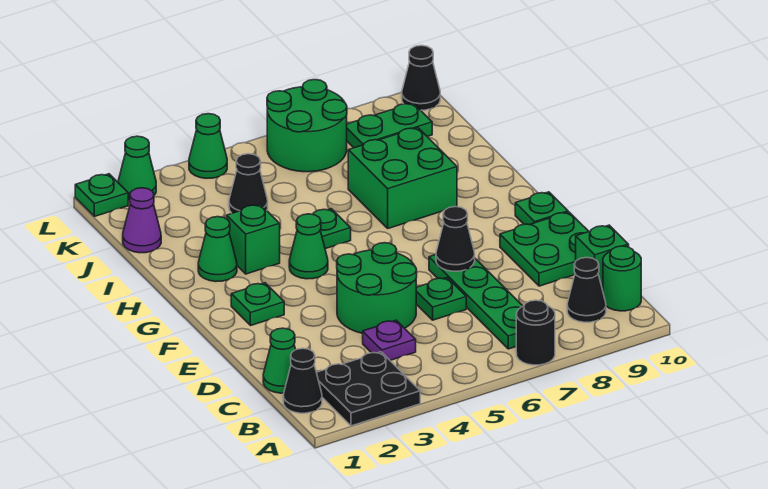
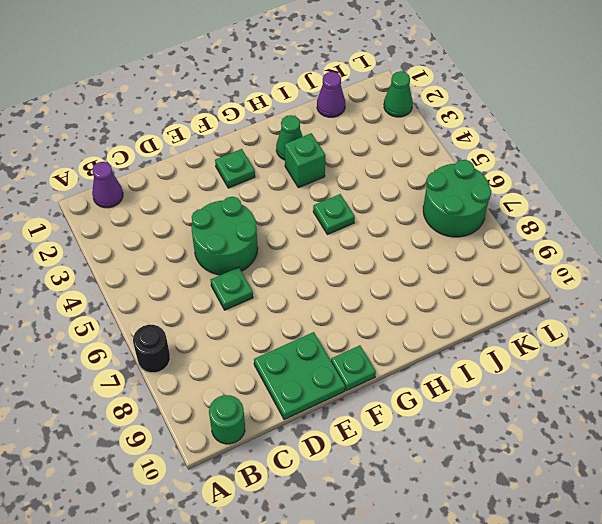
purple cone B1 level 1 -> black cone B1 level 1
none -> black plate A2:B3 level 1
none -> green plate B7:E7 level 1
none -> black cone B9 level 1

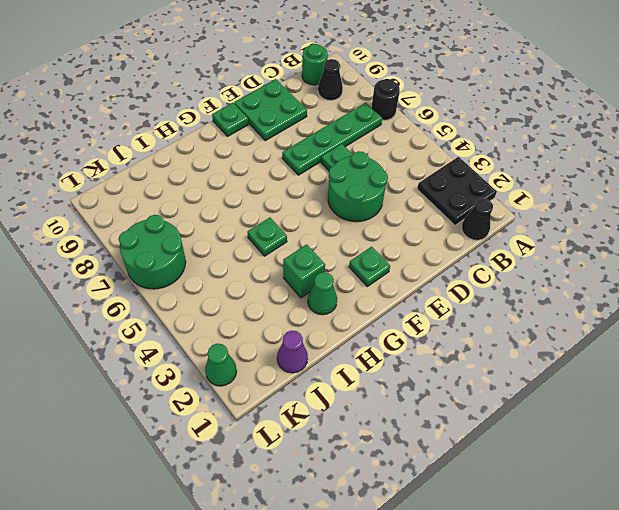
none -> green cone C1 level 1
none -> purple plate C4 level 1
none -> green brick C10 level 1

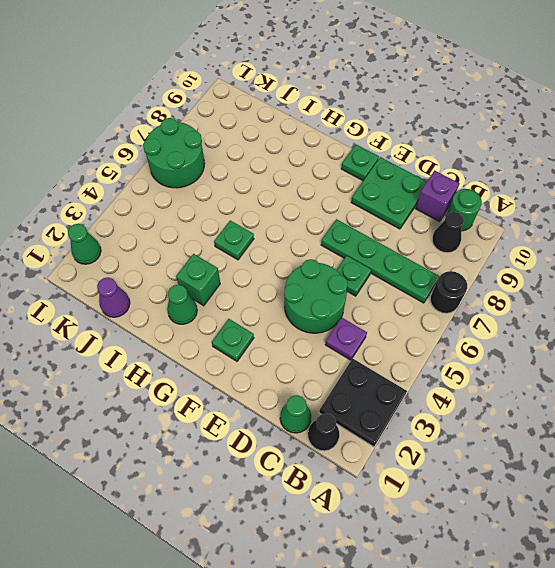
purple brick C10 level 1 -> green brick C10 level 1
none -> green cone G4 level 1
none -> green brick H7:I8 level 1
none -> black cone J4 level 1

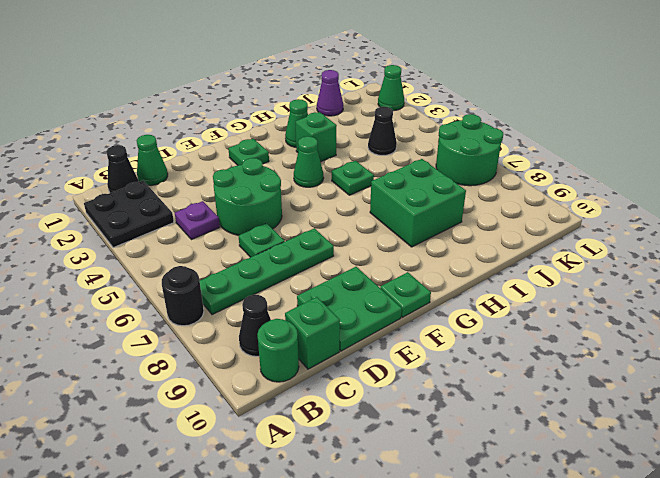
none -> green plate K8:K9 level 1
none -> green plate L1 level 1
none -> green cone L4 level 1

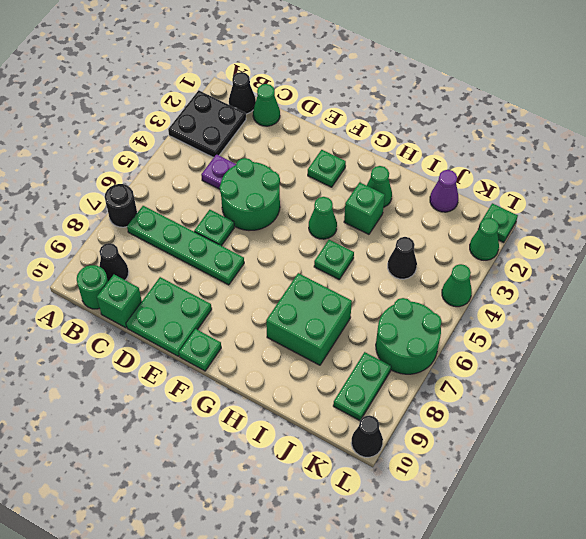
none -> black cone E7 level 2

